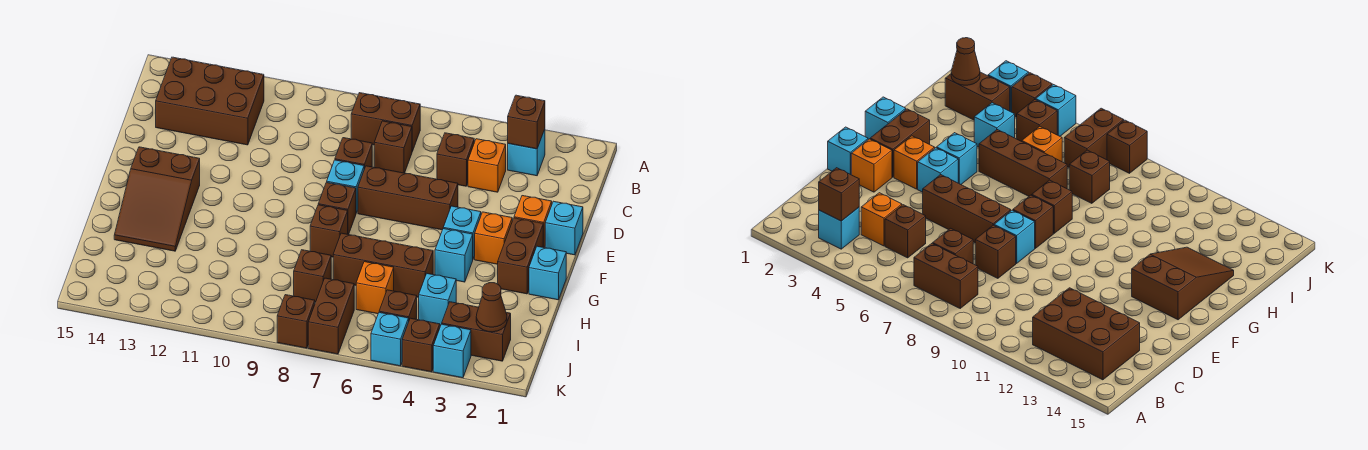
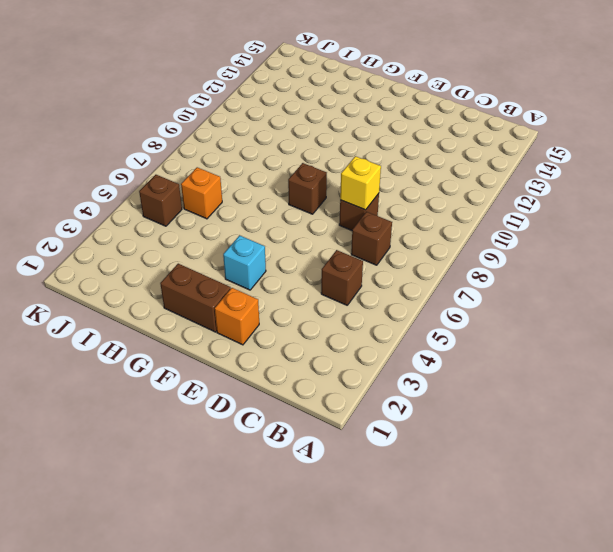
yellow brick D8 level 2 -> none
none -> cyan brick B3 level 1
none -> brown brick B7:B8 level 1
none -> brown brick B12:C14 level 1
none -> orange brick C4 level 1

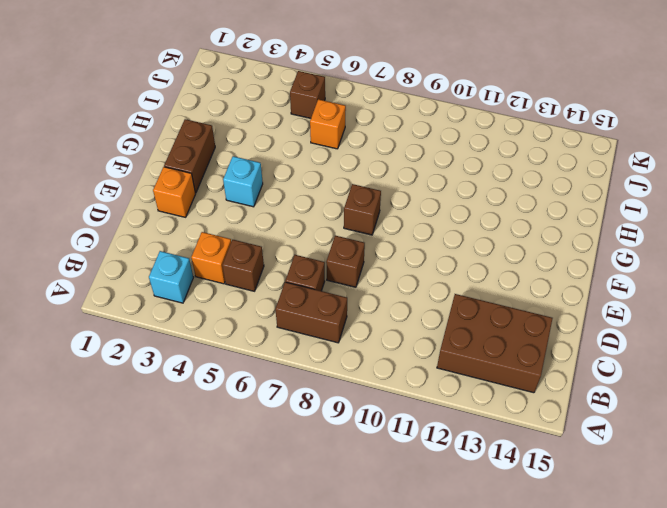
none -> cyan brick E1 level 1
none -> brown brick E5:E7 level 1
none -> cyan brick E8 level 1
none -> orange brick F3 level 1

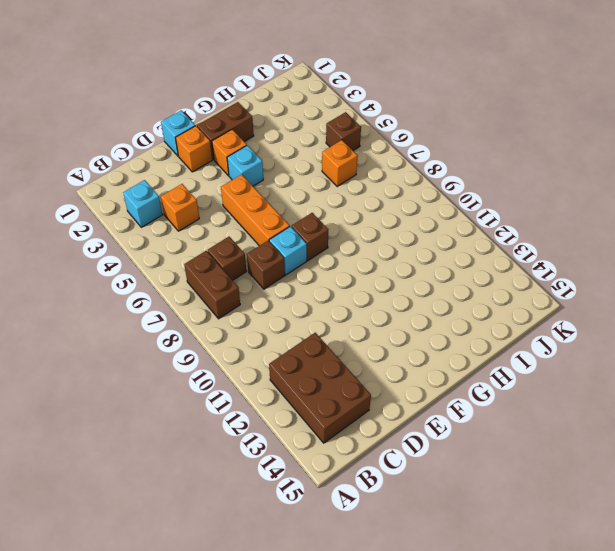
orange brick E5:E7 level 1 -> brown brick E5:E7 level 1
none -> brown brick C5 level 1
none -> brown slope F13:H14 level 1 top F
none -> cyan brick G1 level 1
none -> cyan brick G4 level 1

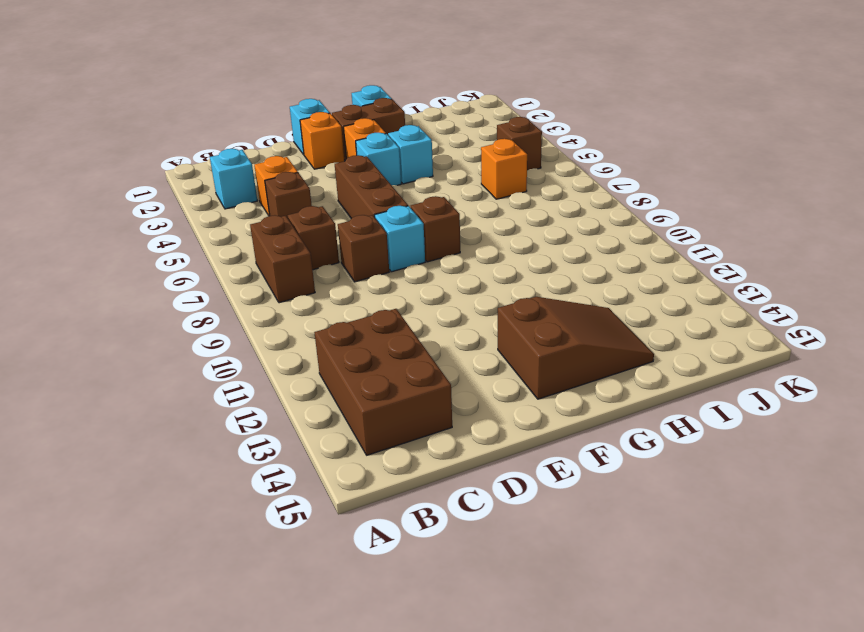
none -> brown brick G8 level 1
none -> brown brick H5:H7 level 1
none -> cyan brick I4 level 1
none -> brown brick I8 level 1

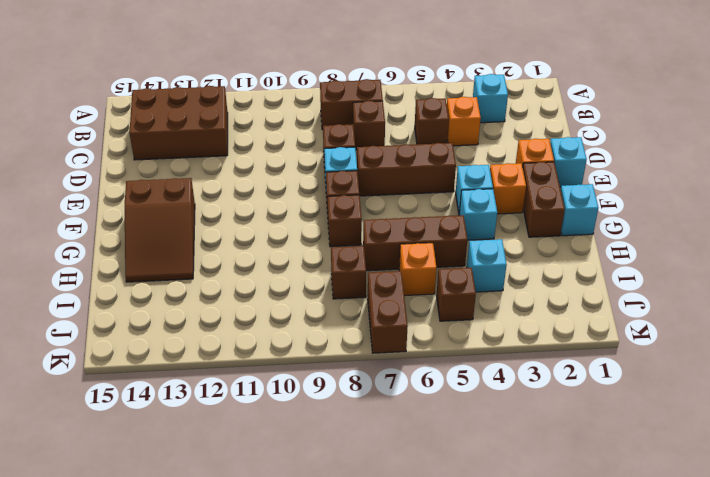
none -> brown brick J2:J3 level 1
none -> cyan brick K3 level 1
none -> brown brick K4 level 1
none -> cyan brick K5 level 1

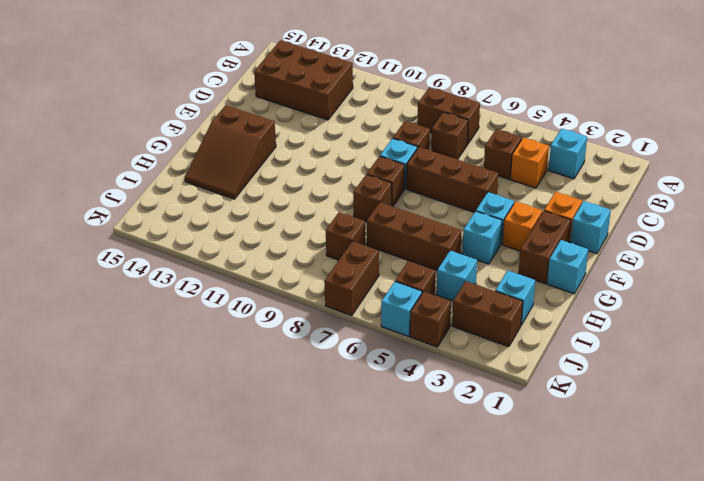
cyan brick I2 level 1 -> cyan brick K3 level 1
none -> orange brick I6 level 1
none -> brown brick K8 level 1
none -> brown brick B3 level 2
none -> brown cone J2 level 2

